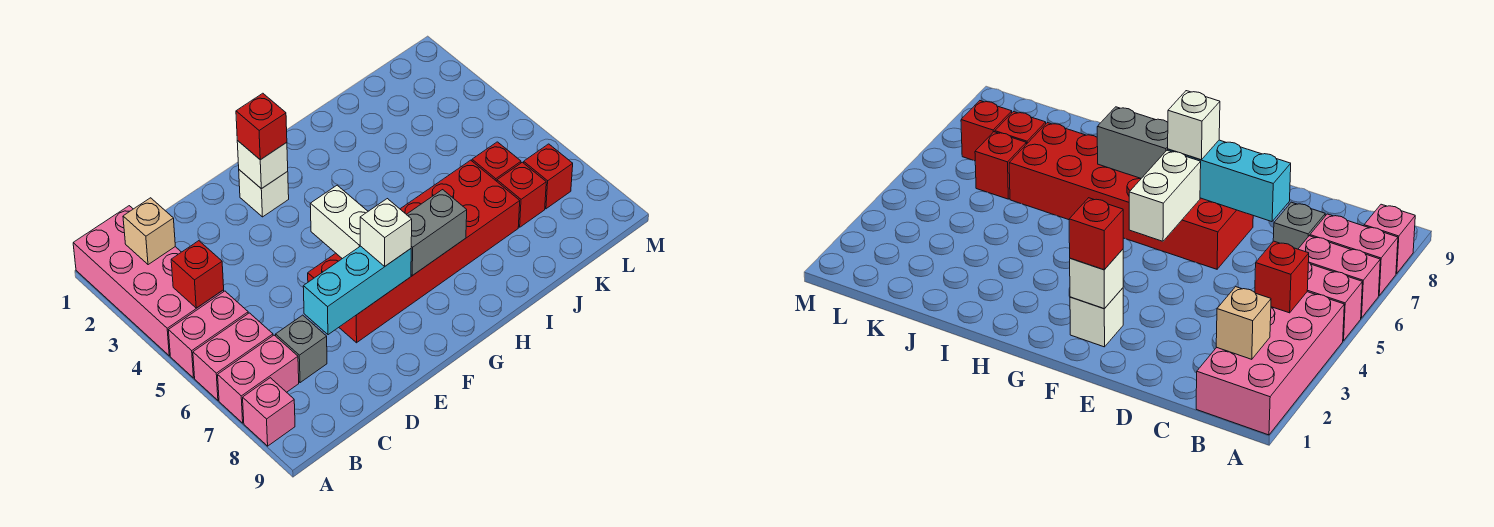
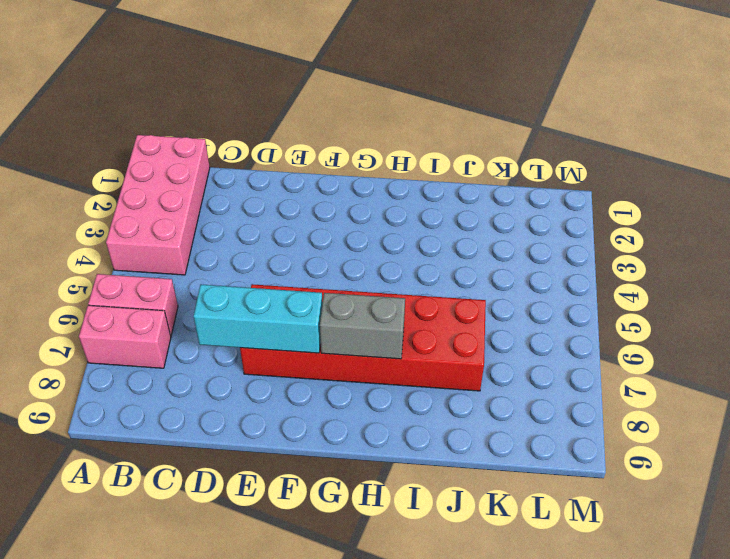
none -> pink brick A5:B5 level 1
none -> pink brick A8 level 1
none -> grey brick C7 level 1

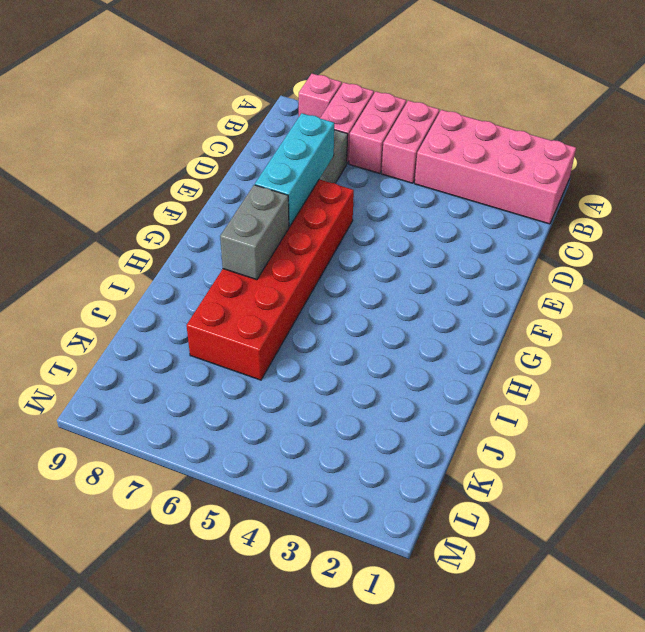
none -> white brick F2 level 1
none -> red brick K6 level 1
none -> red brick K7 level 1

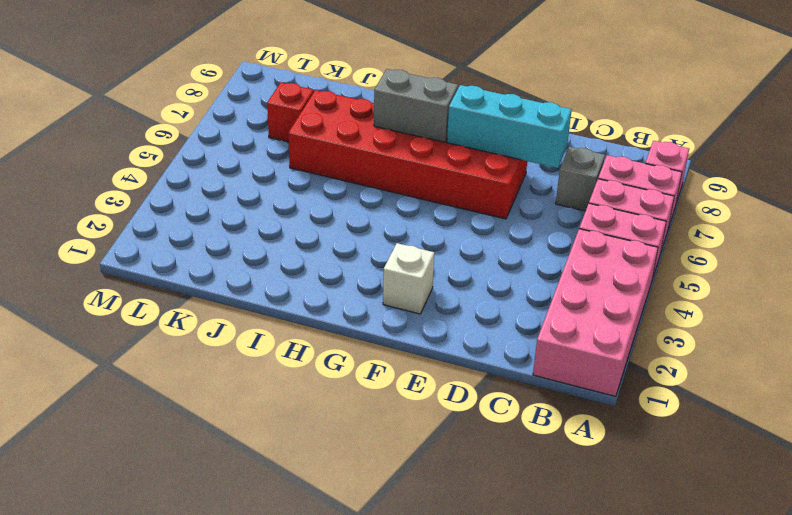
none -> red brick K6 level 1
none -> red brick L7 level 1
none -> tan brick B2 level 2

